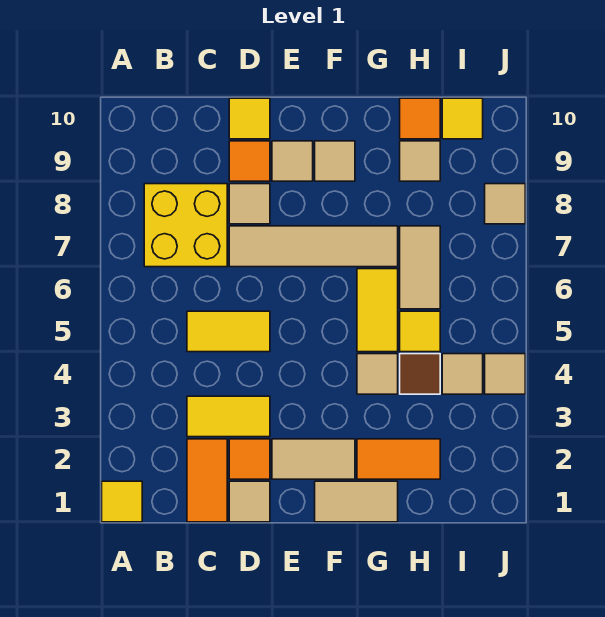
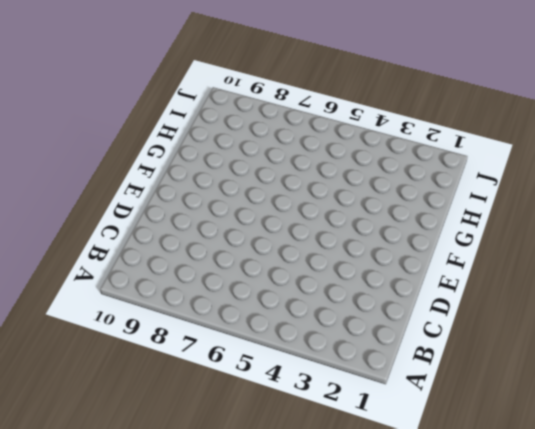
none -> yellow tile A1 level 1
none -> yellow brick B7:C8 level 1
none -> orange tile C1:C2 level 1

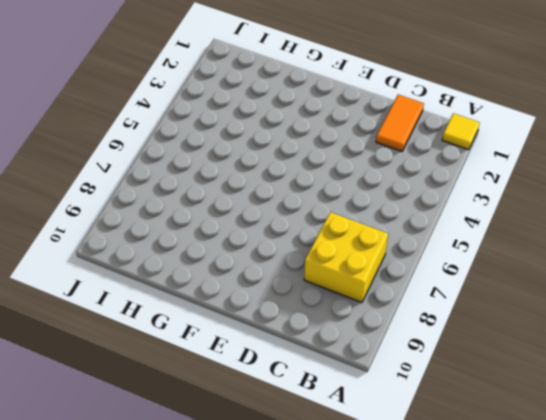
none -> yellow tile C3:D3 level 1
none -> yellow tile C5:D5 level 1
none -> tan tile D1 level 1

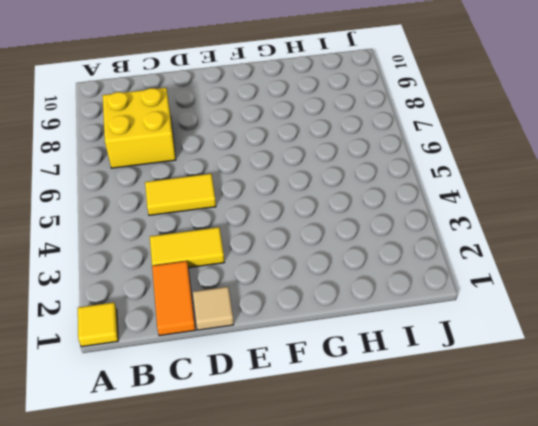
none -> orange tile D2 level 1
none -> tan tile D7:G7 level 1
none -> tan tile D8 level 1

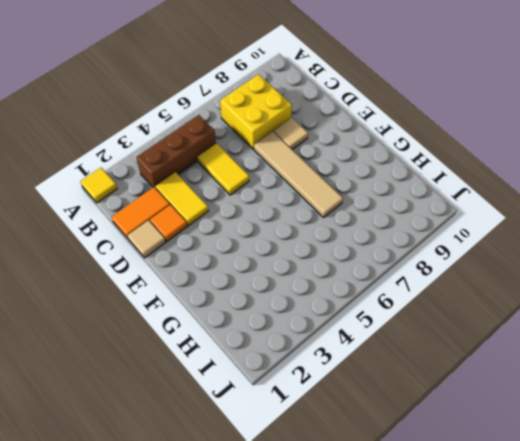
brown brick B3:B5 level 1 -> none
none -> orange tile D9 level 1
none -> yellow tile D10 level 1
none -> tan tile E2:F2 level 1

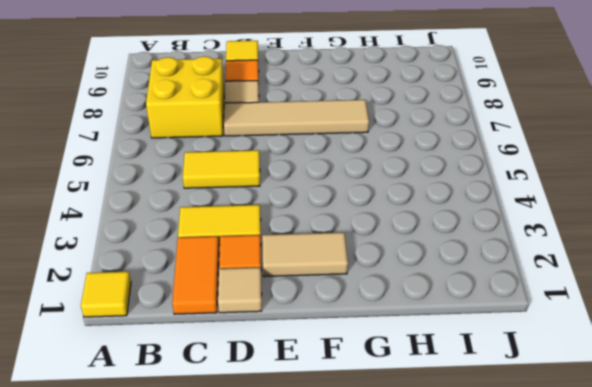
none -> tan tile E9 level 1
none -> tan tile F1:G1 level 1
none -> tan tile F9 level 1

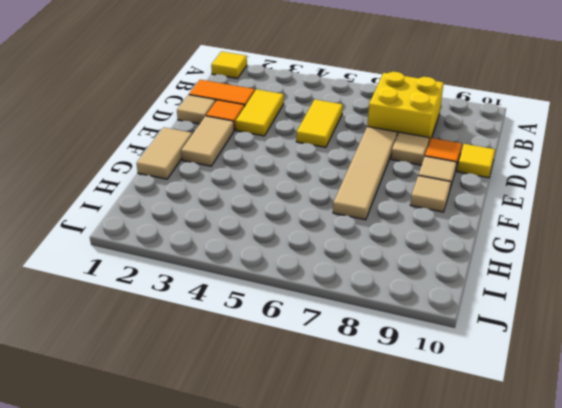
none -> orange tile G2:H2 level 1
none -> tan tile G4 level 1
none -> yellow tile G5:G6 level 1

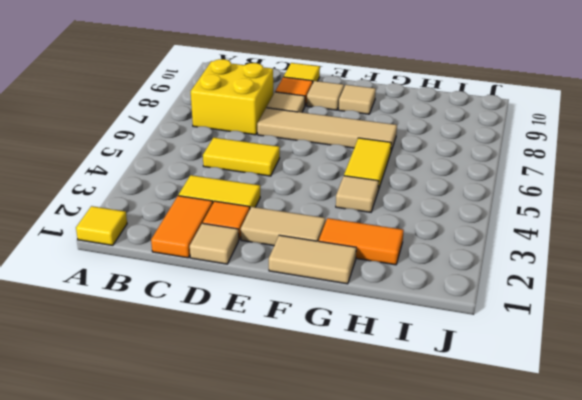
none -> brown tile H4 level 1
none -> yellow tile H5 level 1
none -> tan tile H6:H7 level 1

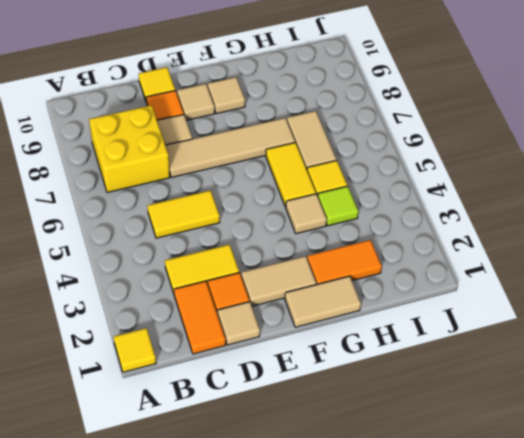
lime tile H4 level 1 -> brown tile H4 level 1
none -> tan tile H9 level 1
none -> orange tile H10 level 1
none -> tan tile I4 level 1

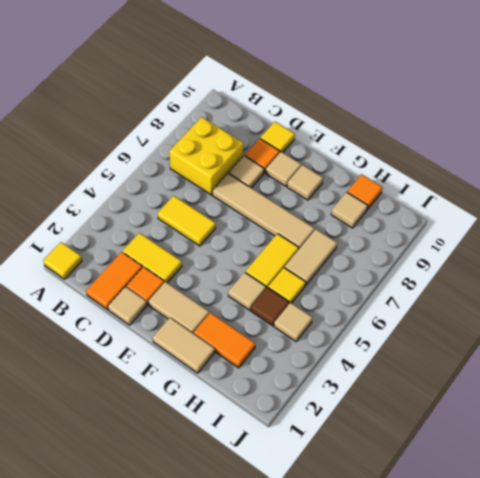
none -> yellow tile I10 level 1
none -> tan tile J4 level 1
none -> tan tile J8 level 1

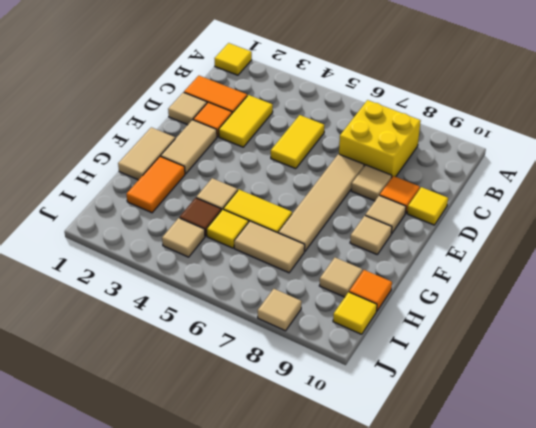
none -> tan tile J4 level 1

